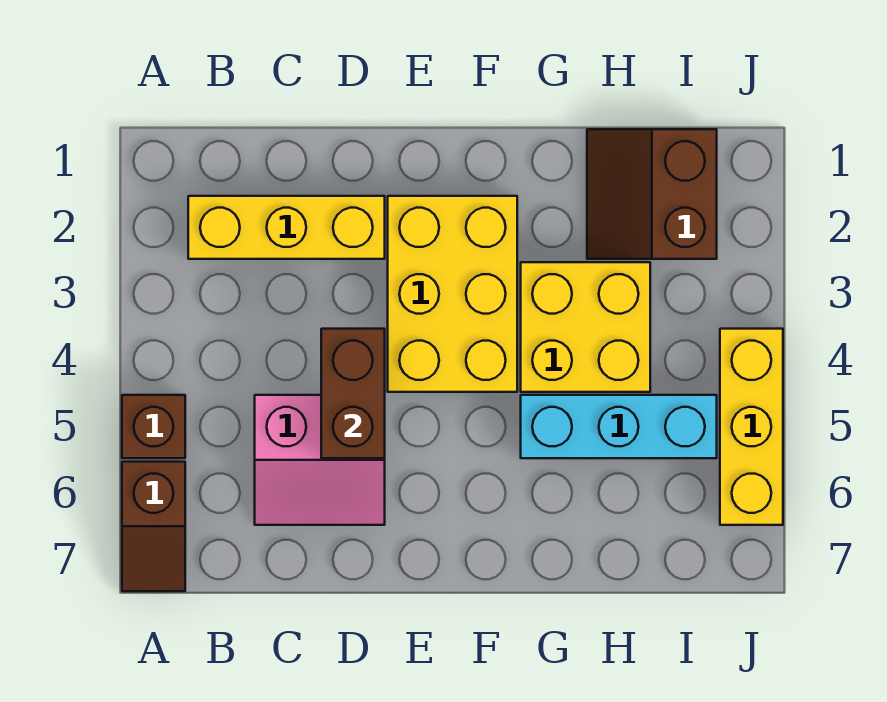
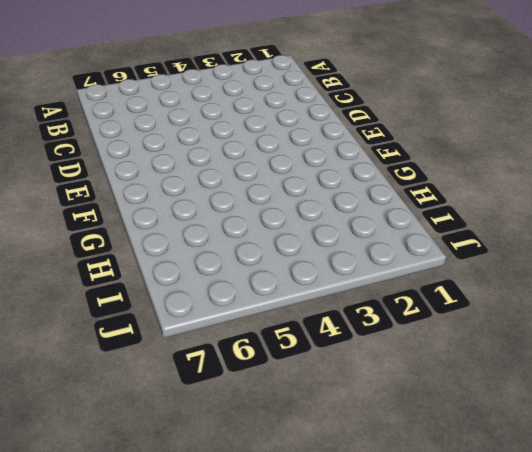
none -> brown brick A5 level 1
none -> brown slope A6:A7 level 1 top 6

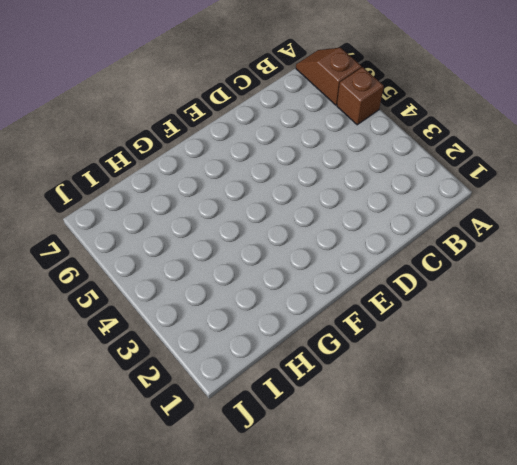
none -> yellow brick B2:D2 level 1
none -> pink slope C5:D6 level 1 top 5

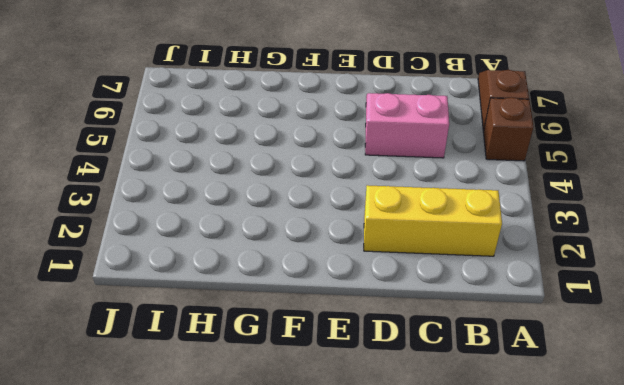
none -> yellow brick E2:F4 level 1
none -> yellow brick G3:H4 level 1

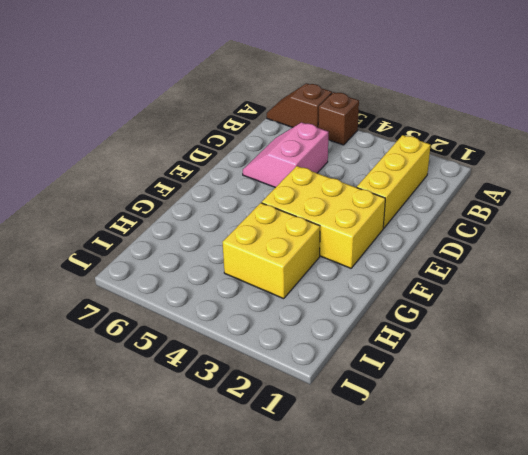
none -> cyan brick G5:I5 level 1
none -> brown slope H1:I2 level 1 top I

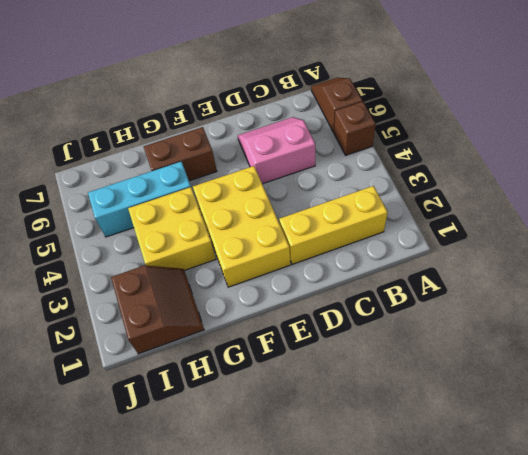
brown brick F6:G6 level 1 -> brown brick D4:D5 level 2
none -> yellow brick J4:J6 level 1

